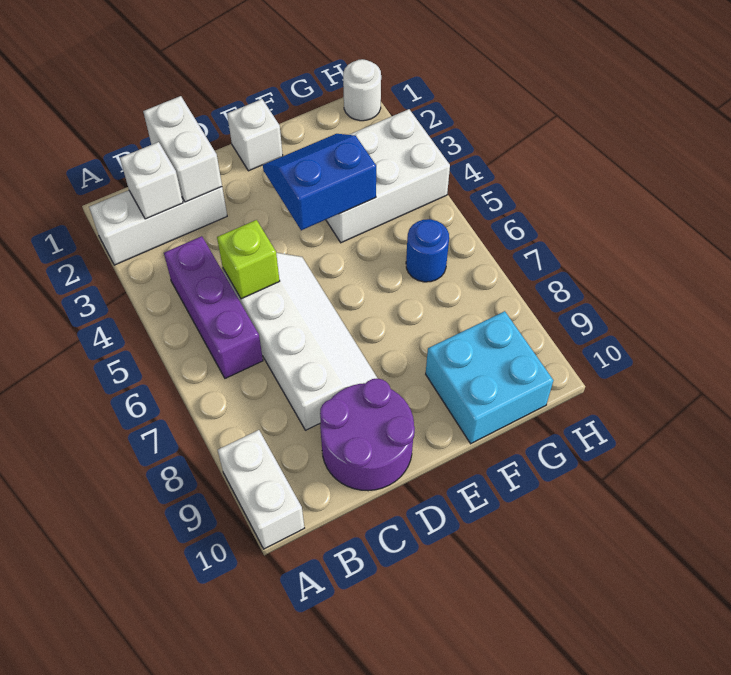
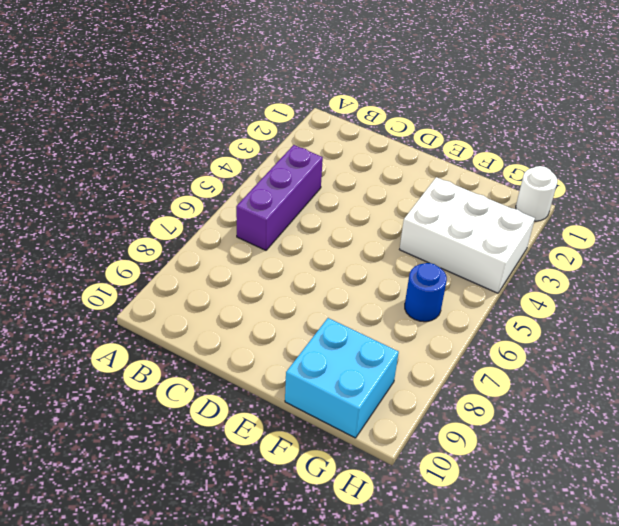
none -> white brick A2:C2 level 1
none -> white brick A9:A10 level 1
none -> white slope C5:D8 level 1 top C

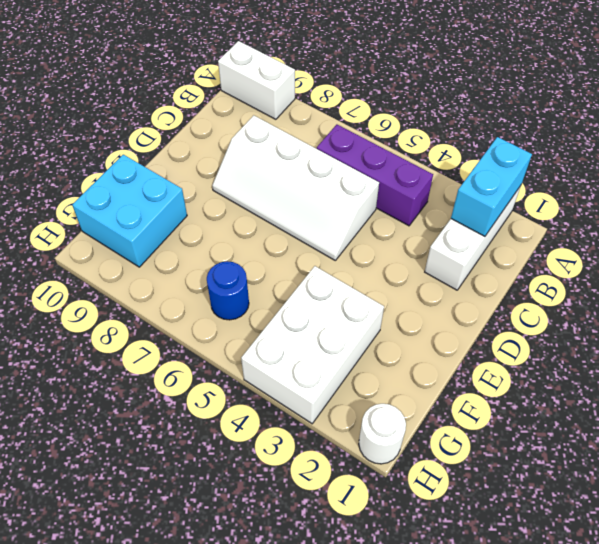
cyan brick A2:B2 level 2 -> white brick B2 level 2
none -> purple round brick C9:D10 level 1
none -> white brick E1 level 1
none -> white brick C1:C2 level 2

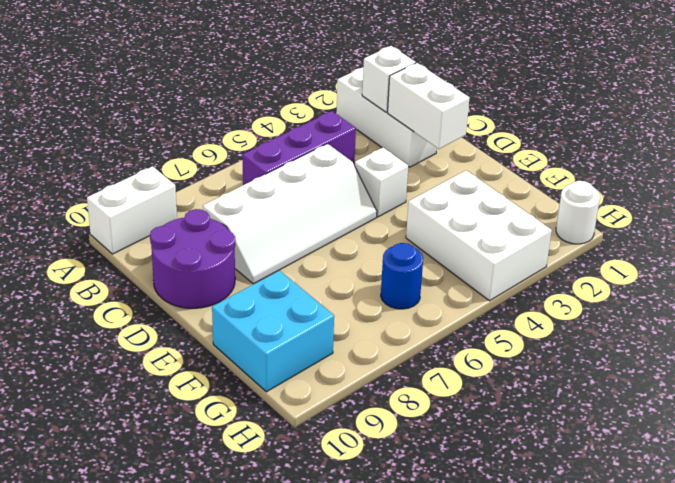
white brick C2:D2 level 2 -> white brick C1:C2 level 2
white brick D4 level 1 -> white brick E1 level 1
none -> lime brick C5 level 2
none -> blue slope E3:F4 level 2 top 4

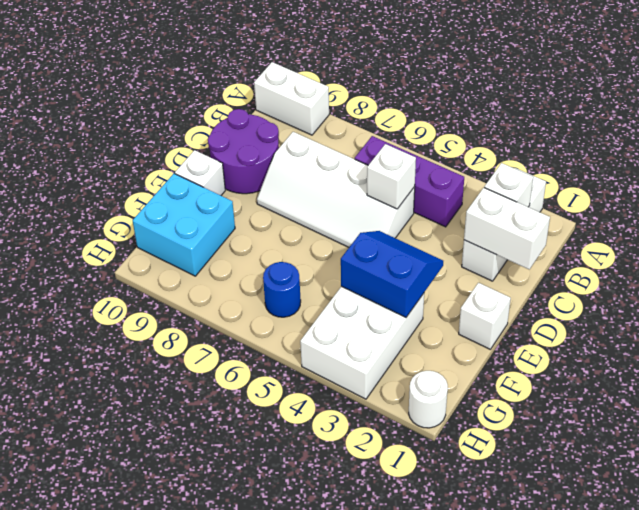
white brick C5 level 2 -> lime brick C5 level 2
blue slope E3:F4 level 2 top F -> blue slope E3:F4 level 2 top 4
white brick E10 level 1 -> none

